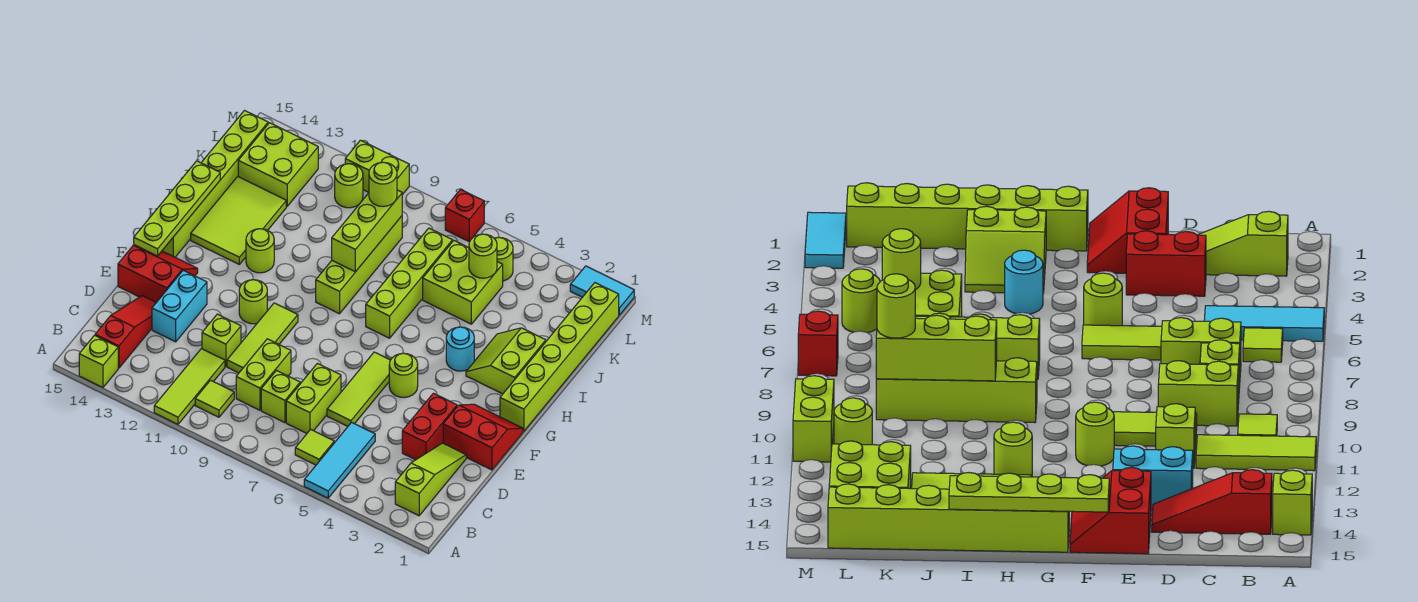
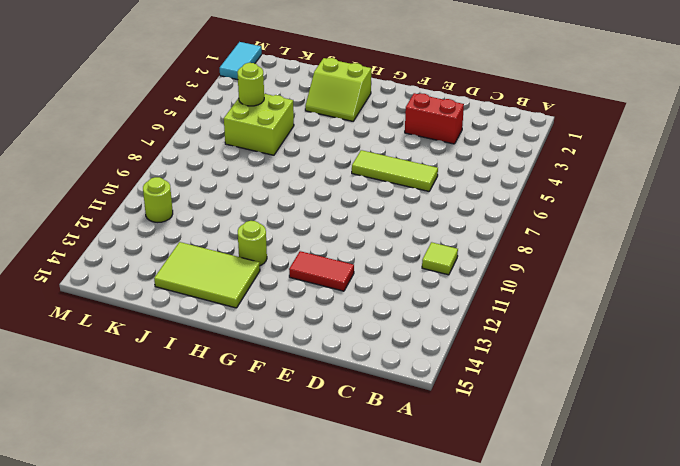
red tile E12:F12 level 1 -> none
none -> cyan tile A5:C5 level 1
none -> lime tile A11:C11 level 1
none -> lime brick A14 level 1
none -> lime slope B2:D2 level 1 top B

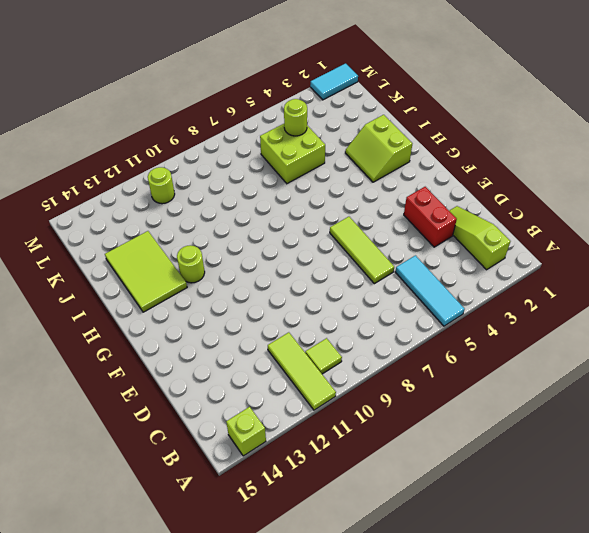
none -> lime tile B6 level 1
none -> red slope B14:D14 level 1 top B
none -> lime brick C7:D7 level 1
none -> lime brick C8 level 1

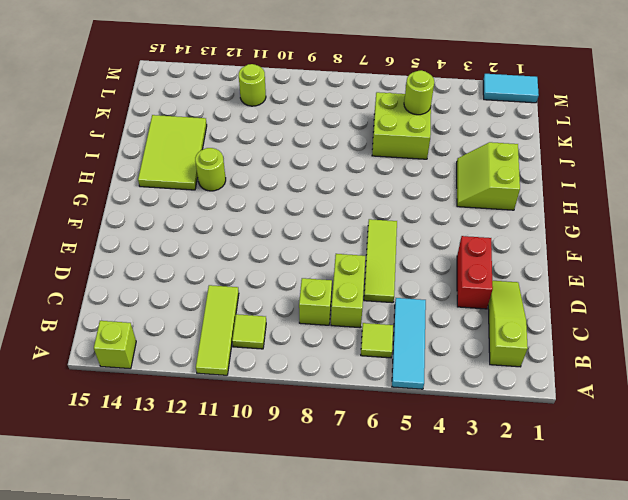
none -> red slope B14:D14 level 1 top B
none -> lime brick C9:D9 level 1
none -> lime tile D10:F10 level 1
none -> lime brick D11 level 1

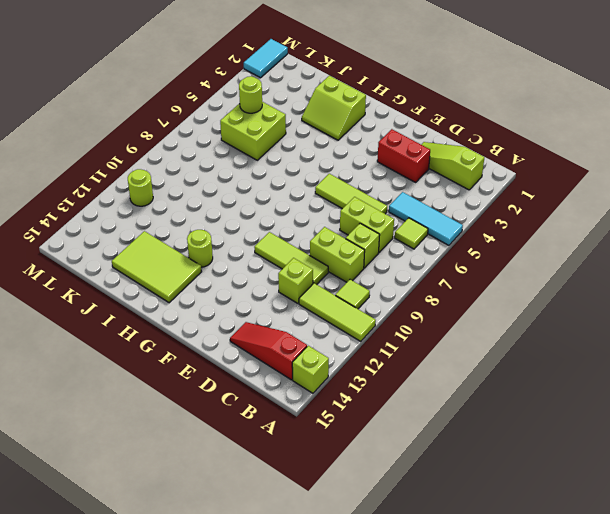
none -> cyan brick D13:E13 level 1
none -> red slope E1:F2 level 1 top E
none -> red slope E14:F15 level 1 top E
none -> lime round brick F5 level 1

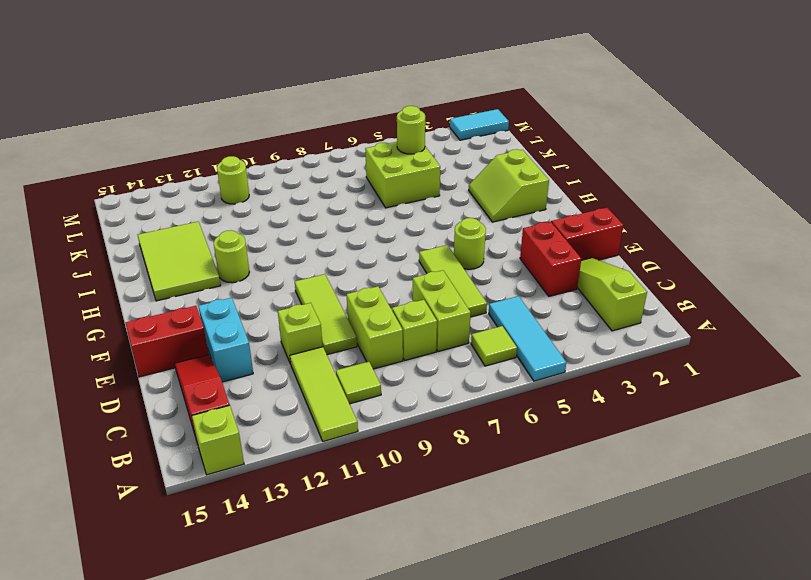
none -> lime round brick F11 level 1
none -> lime brick G1:L1 level 1
none -> lime brick G15:L15 level 1
none -> cyan round brick H4 level 1

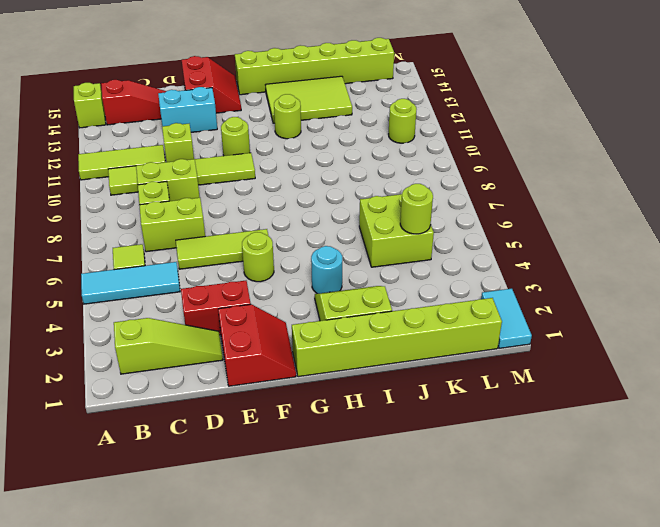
none -> lime brick H7:K7 level 1
none -> lime brick H9:K9 level 1
none -> lime brick K13:L14 level 1
none -> lime round brick L5 level 1

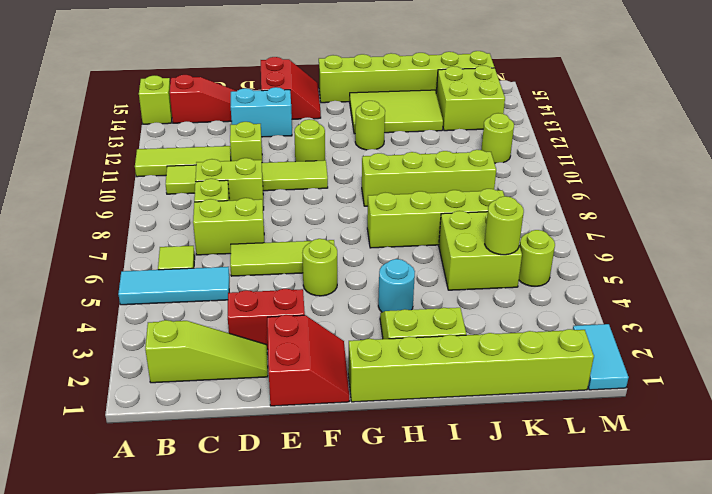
none -> red brick M7 level 1
none -> lime brick M10:M11 level 1
none -> lime plate F15:I15 level 2
none -> lime brick I9:K9 level 2

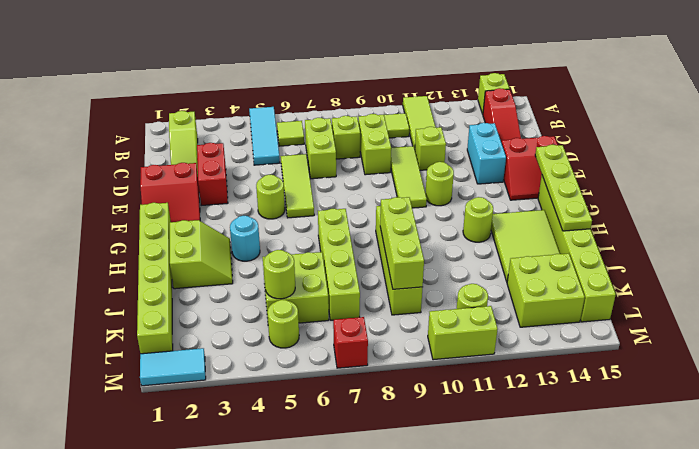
none -> lime round brick K9 level 3

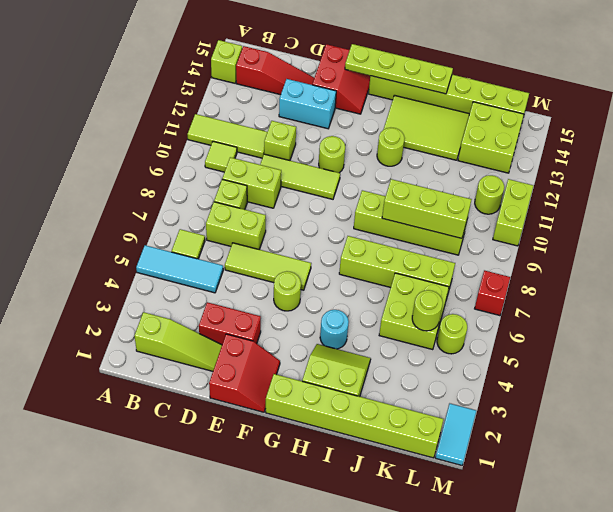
none -> lime round brick K9 level 3

